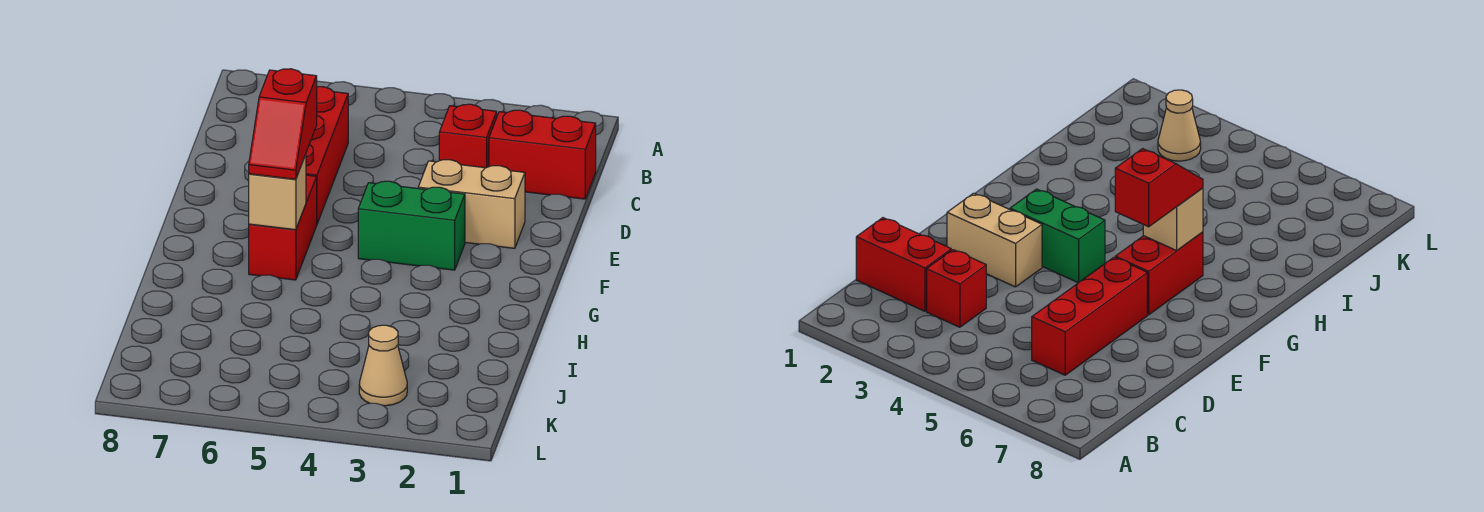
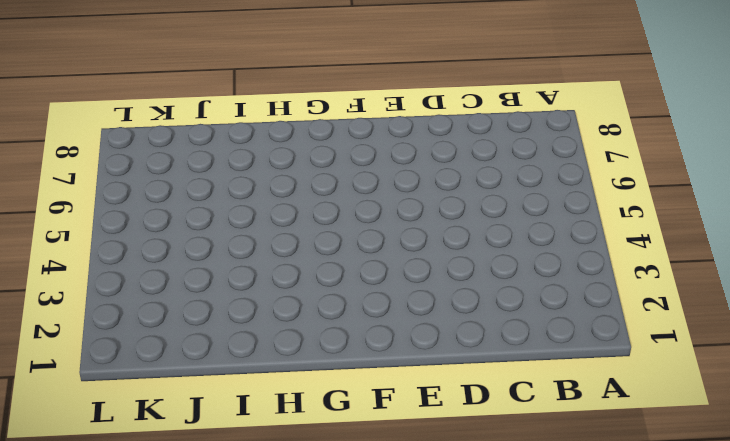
none -> red brick C1:C2 level 1
none -> red brick C3 level 1

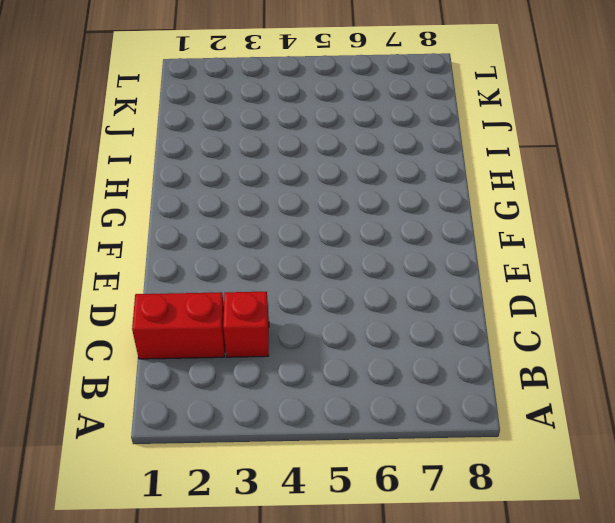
none -> red brick C6:E6 level 1
none -> tan brick E2:E3 level 1

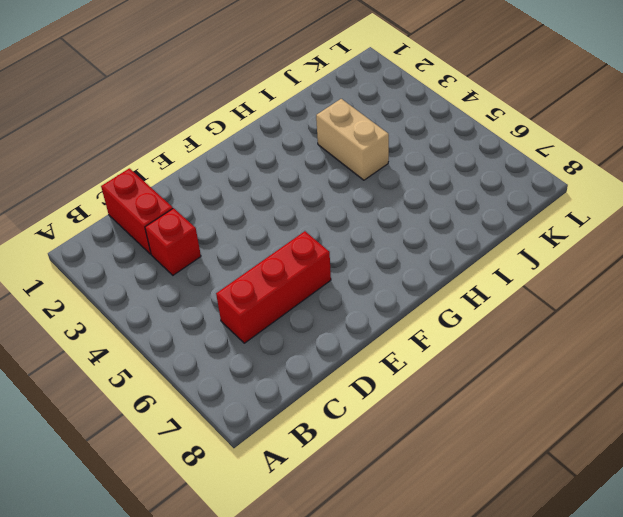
tan brick I3:I4 level 1 -> tan brick E2:E3 level 1
none -> green brick F3:F4 level 1
none -> red brick F6:G6 level 1

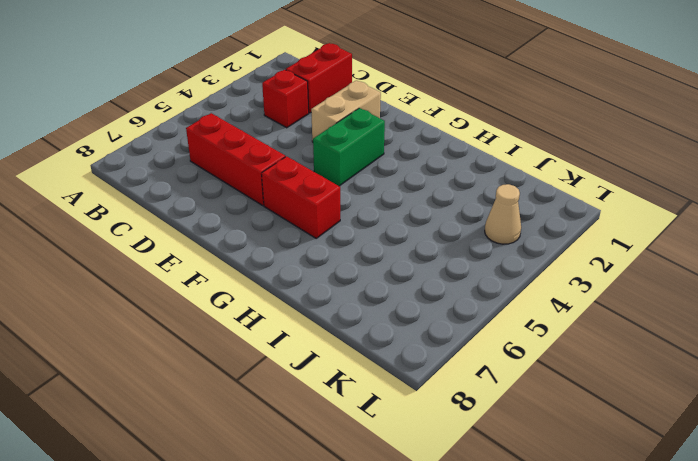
none -> tan brick G6 level 2
none -> red slope F6:G6 level 3 top F

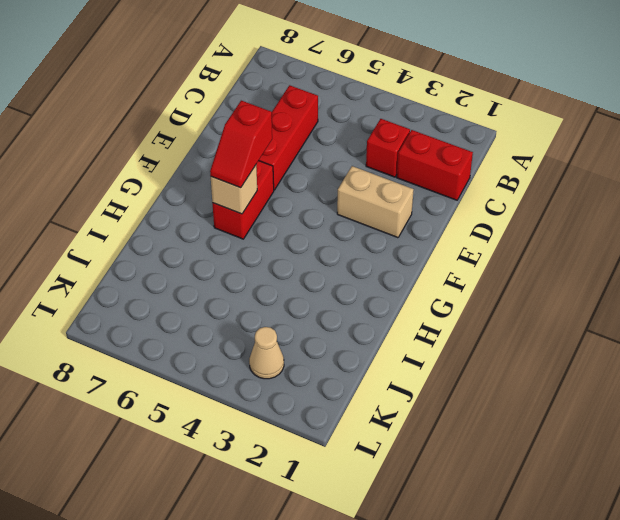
none -> green brick F3:F4 level 1

